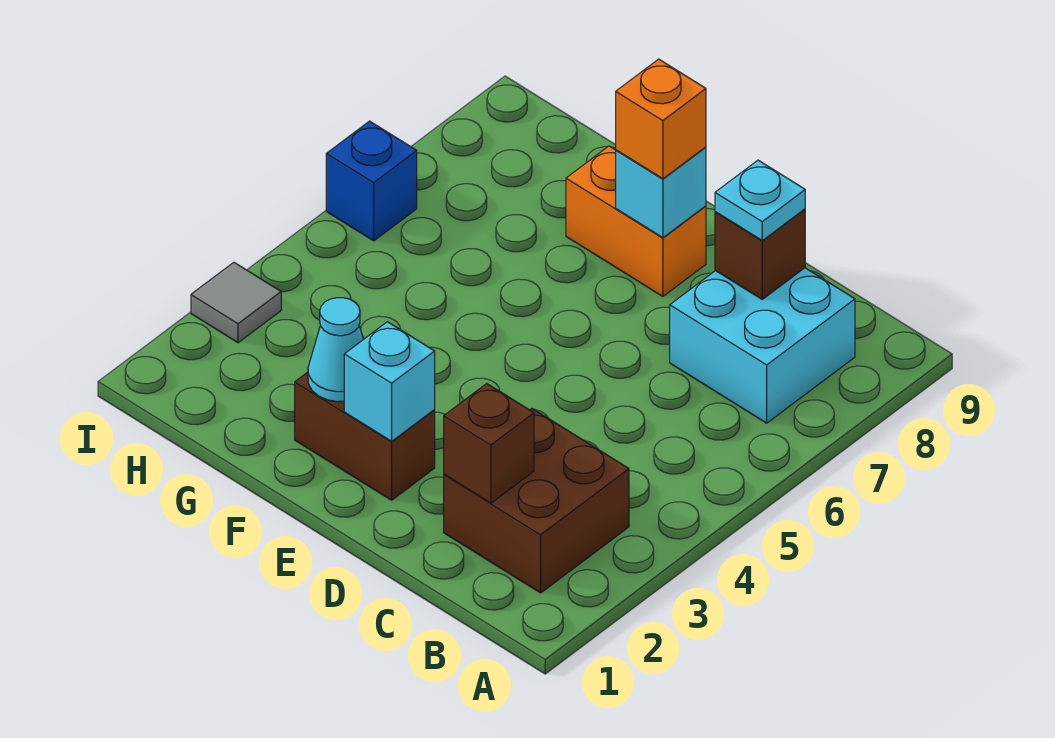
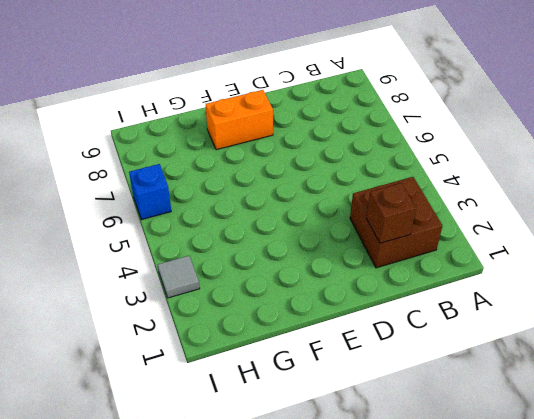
none -> cyan brick B7:C8 level 1
none -> brown brick E2:F2 level 1
none -> brown brick C8 level 2

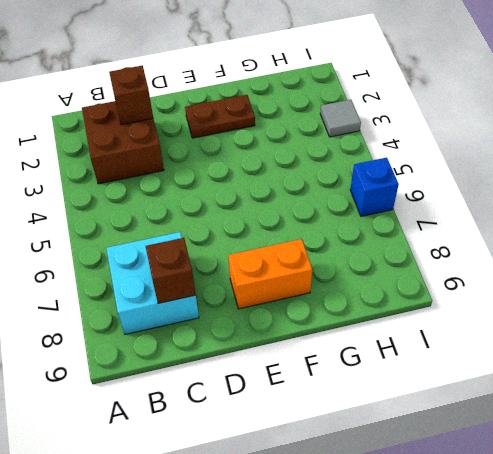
brown plate E2:F2 level 1 -> brown brick E2:F2 level 1
none -> cyan brick E2 level 2
none -> cyan brick E8 level 2
none -> cyan cone F2 level 2

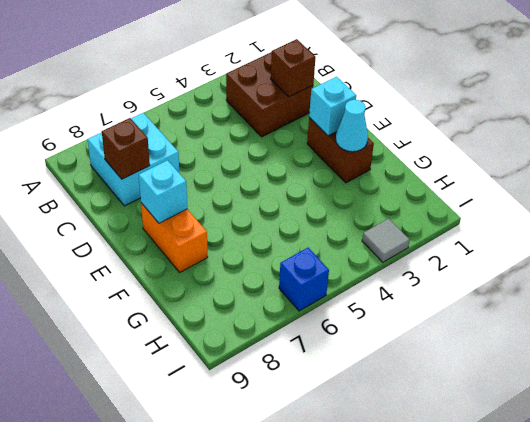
none -> cyan plate C8 level 3
none -> orange brick E8 level 3

